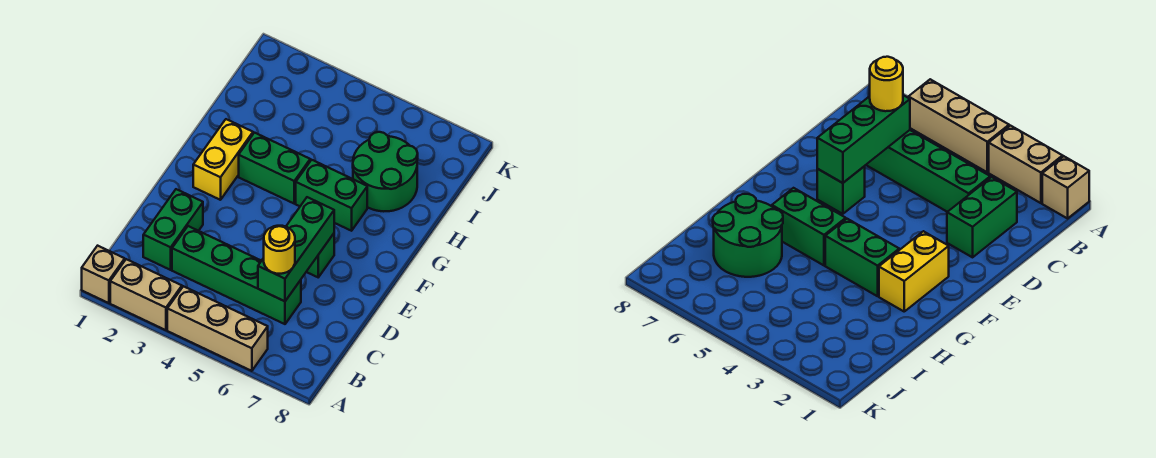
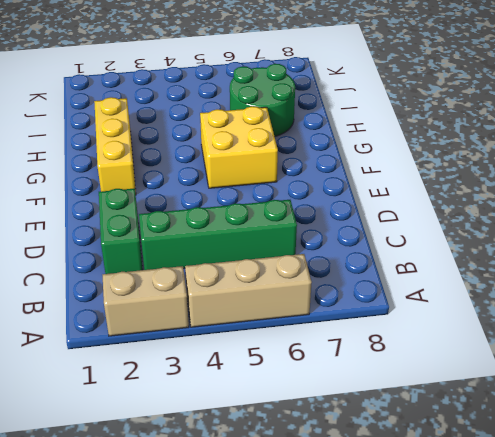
yellow brick F2:H2 level 1 -> yellow brick F2:G2 level 1
yellow brick F5:G6 level 1 -> green brick G5:G6 level 1
none -> tan brick A1 level 1
none -> green brick E6 level 1
none -> green brick G3:G4 level 1

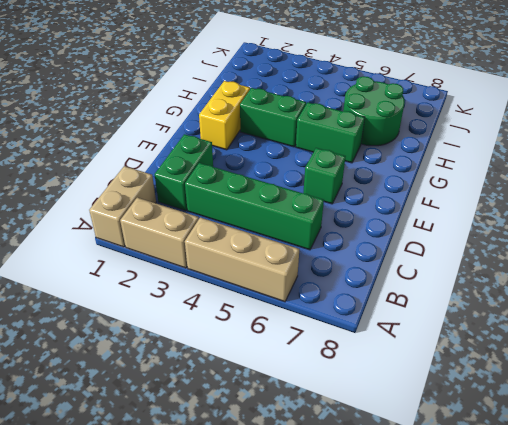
tan brick A1:B1 level 1 -> tan brick A1 level 1
none -> green brick C6:E6 level 2
none -> yellow round brick C6 level 3

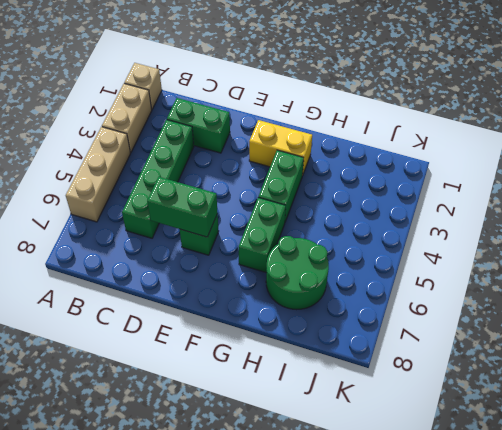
green brick D6:E6 level 2 -> green brick C6:E6 level 2
none -> yellow round brick C6 level 3

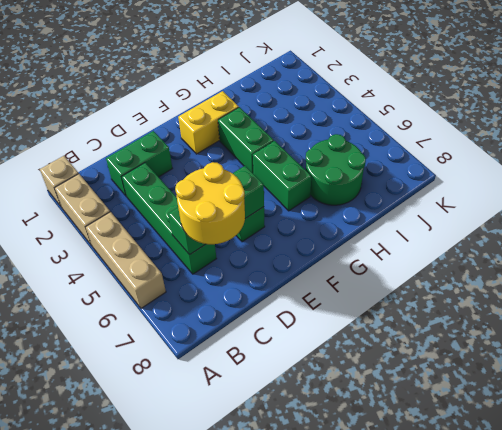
yellow round brick C6:D7 level 3 -> yellow round brick C6 level 3

